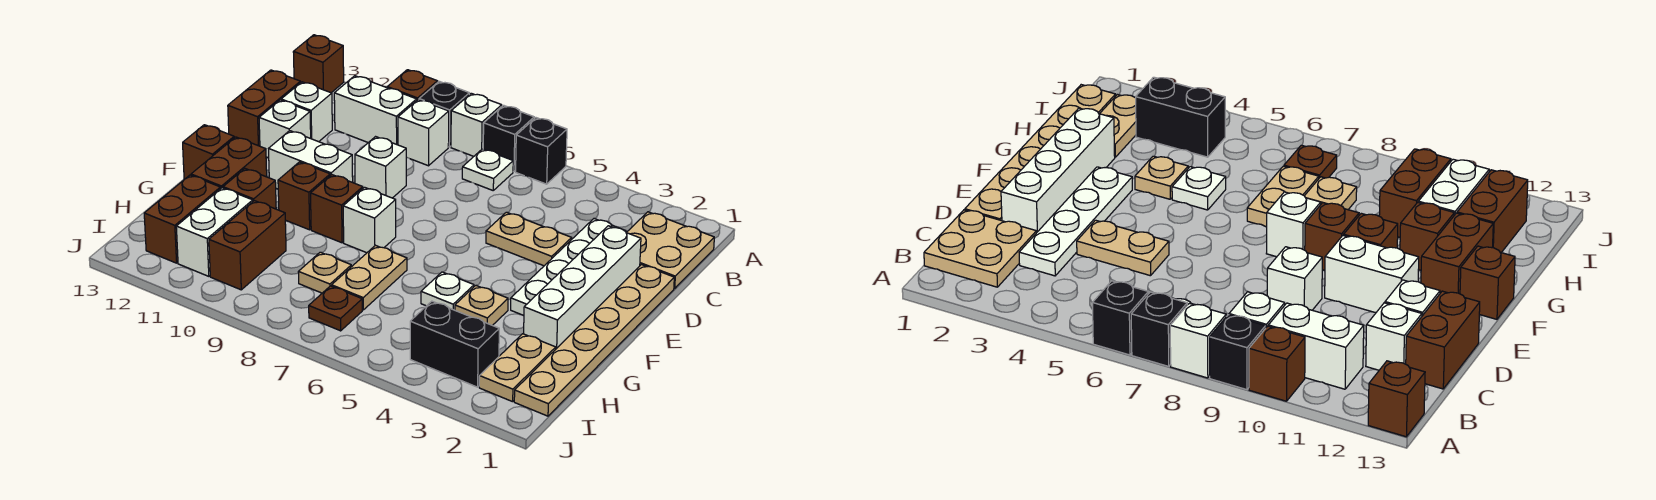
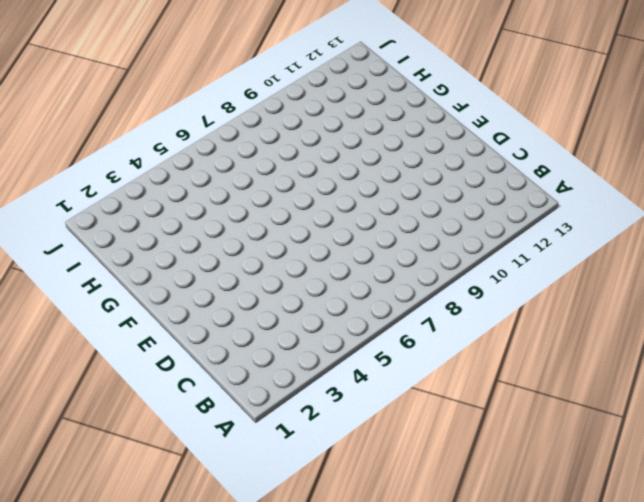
none -> black brick A6 level 1
none -> black brick A7 level 1
none -> white brick A8 level 1
none -> black brick A9 level 1

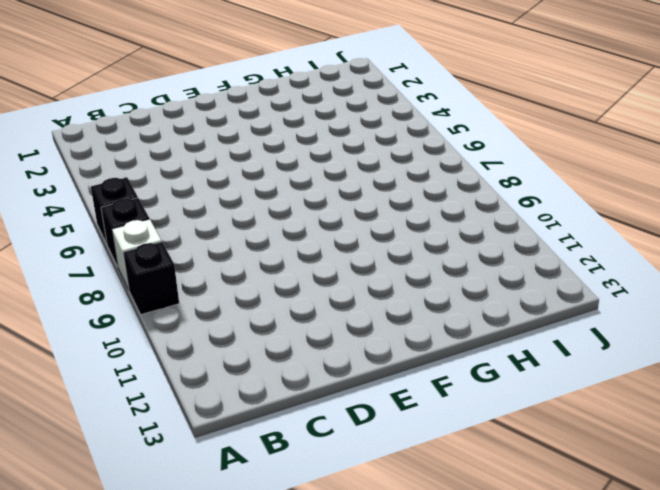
none -> brown brick A10 level 1
none -> brown brick A13 level 1
none -> tan plate B1:C2 level 1
none -> white plate B7 level 1

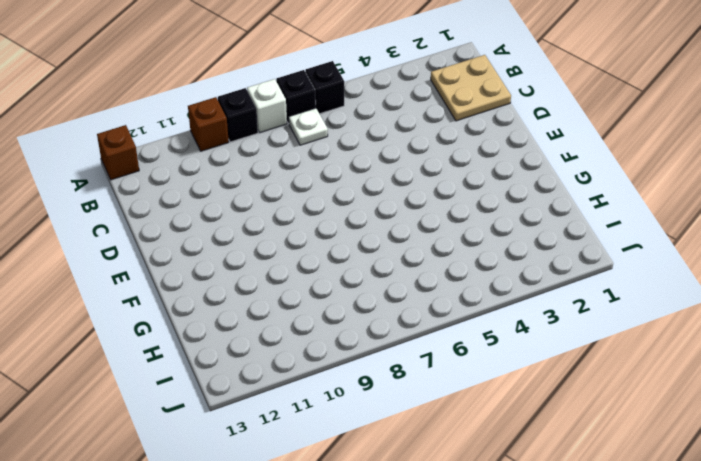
none -> white brick B9 level 1
none -> white brick B10:B11 level 1
none -> white plate C3:F3 level 1
none -> white brick C12 level 1

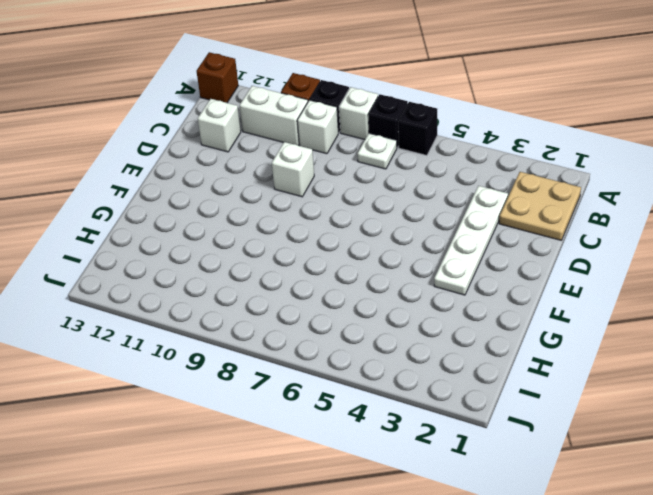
none -> brown brick C13:D13 level 1
none -> tan plate D1:I1 level 1
none -> white brick D2:G2 level 1
none -> tan plate D4:D5 level 1

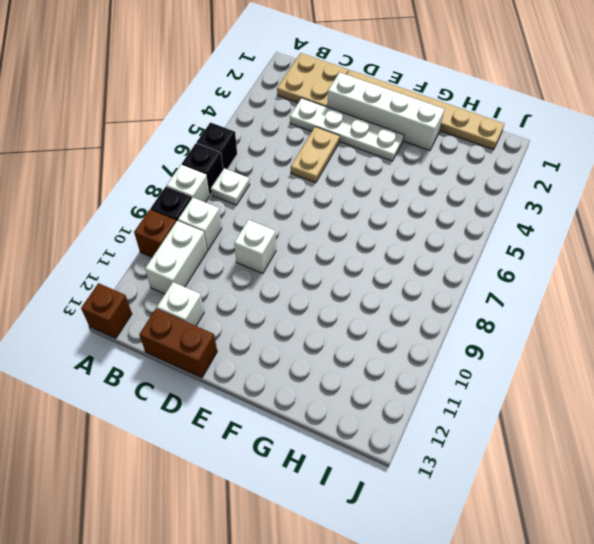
none -> white brick D12 level 1
none -> white brick E10:E11 level 1
none -> white brick F8 level 1
none -> brown brick F9 level 1

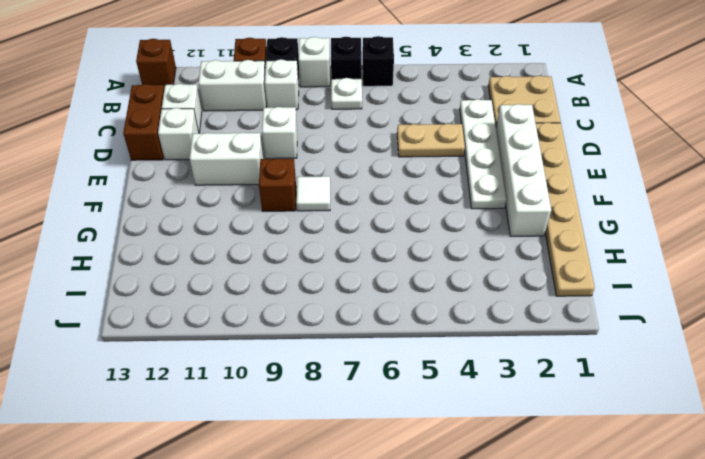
white tile F8 level 1 -> white brick F8 level 1
none -> brown brick F10 level 1
none -> brown brick F12:G12 level 1
none -> brown brick F13 level 1
none -> tan plate G4 level 1

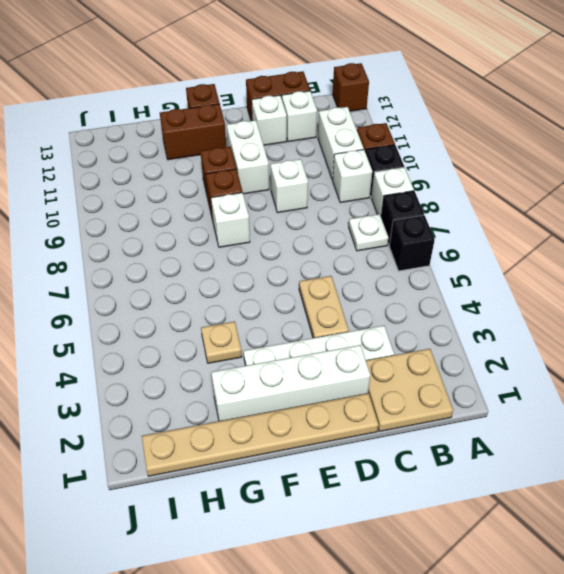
none -> white plate G5 level 1
none -> tan plate G7:H7 level 1
none -> brown brick G11 level 1
none -> tan plate H2:I2 level 1

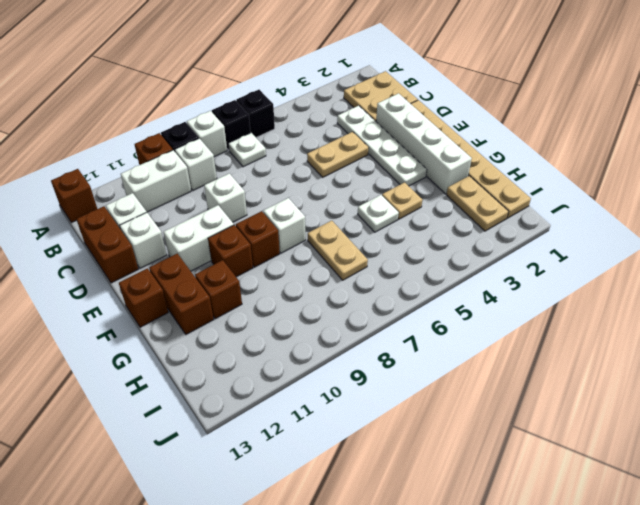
none -> tan plate H8 level 1
none -> brown brick H10:I10 level 1
none -> white brick H11:I11 level 1
none -> brown brick H12:I12 level 1

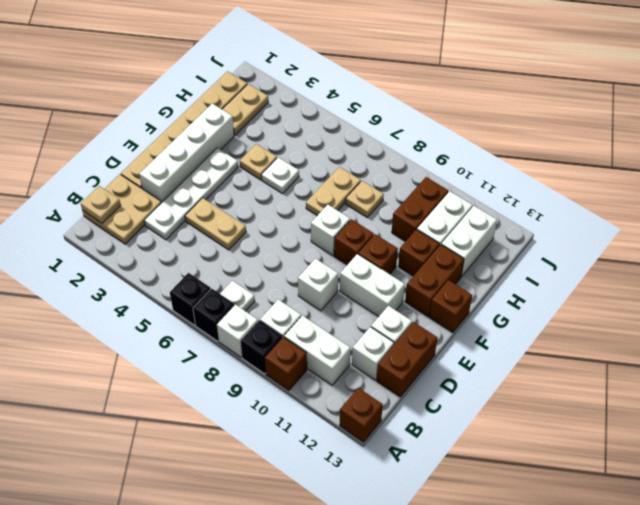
tan plate B1 level 2 -> none
white brick H12:I12 level 1 -> brown brick H12:I12 level 1
none -> black brick I3:I4 level 1
none -> brown plate I7 level 1

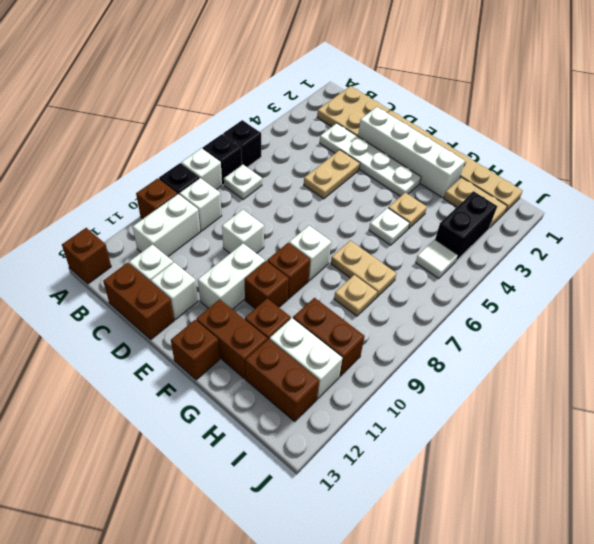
white tile I5 level 1 -> none
none -> brown plate I7 level 1

